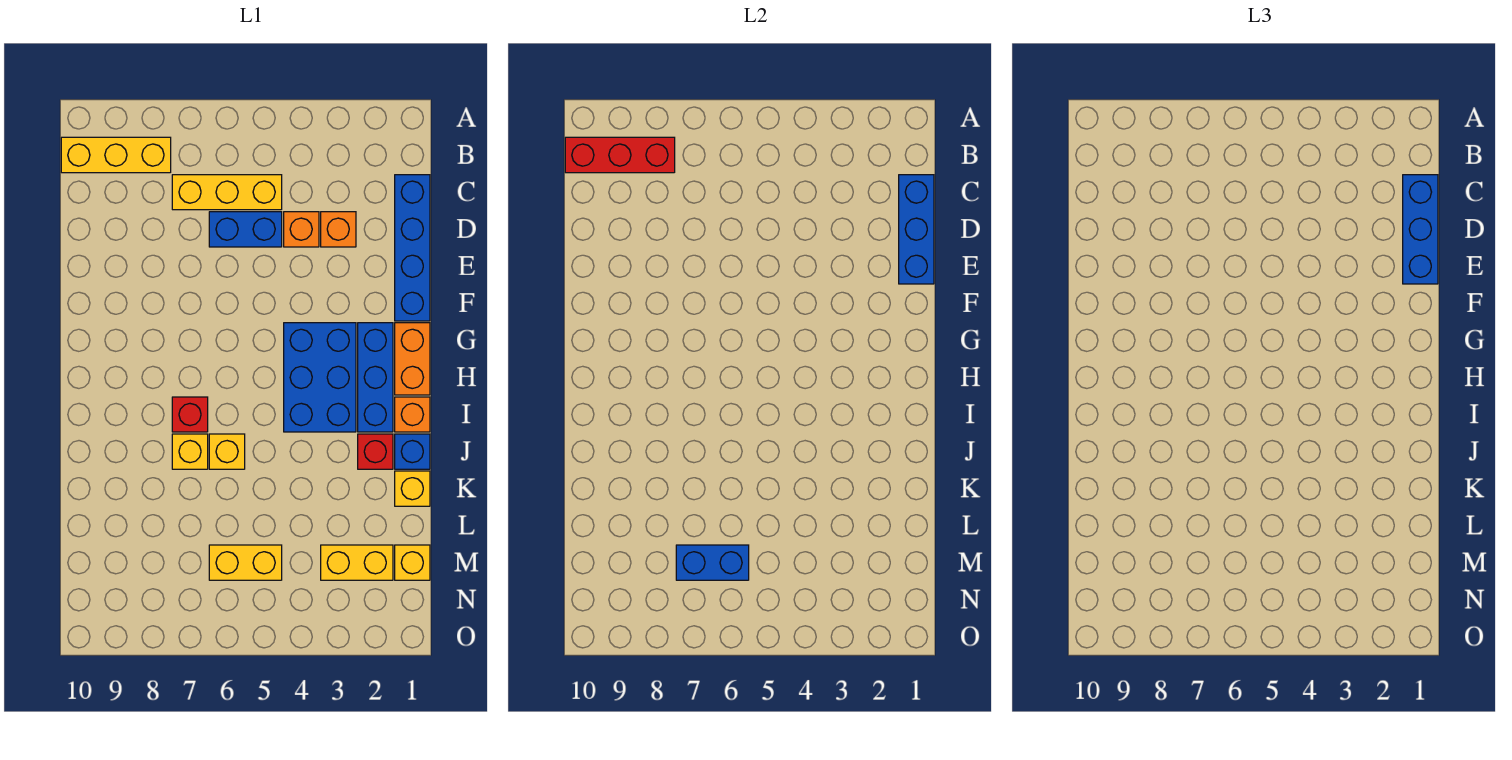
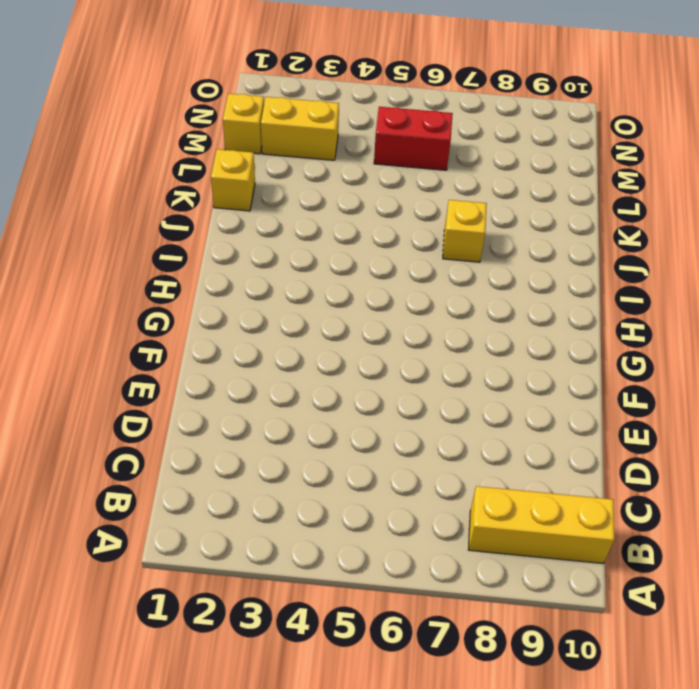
red brick M5:M6 level 1 -> yellow brick M5:M6 level 1
none -> blue brick C1:F1 level 1
none -> yellow brick C5:C7 level 1
none -> orange brick D3 level 1

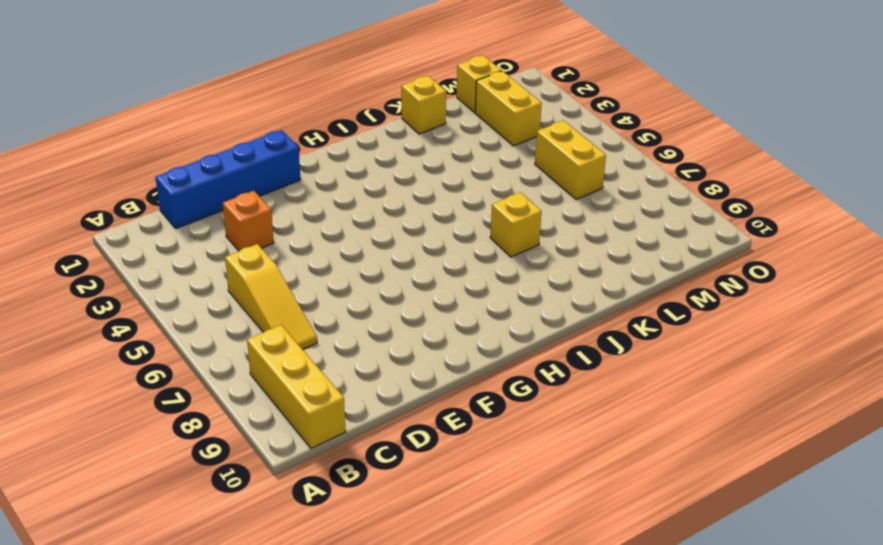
yellow slope C5:C7 level 1 top 5 -> yellow brick C5:C7 level 1
none -> orange brick D4 level 1
none -> blue brick D5:D6 level 1
none -> orange brick G1:H1 level 1

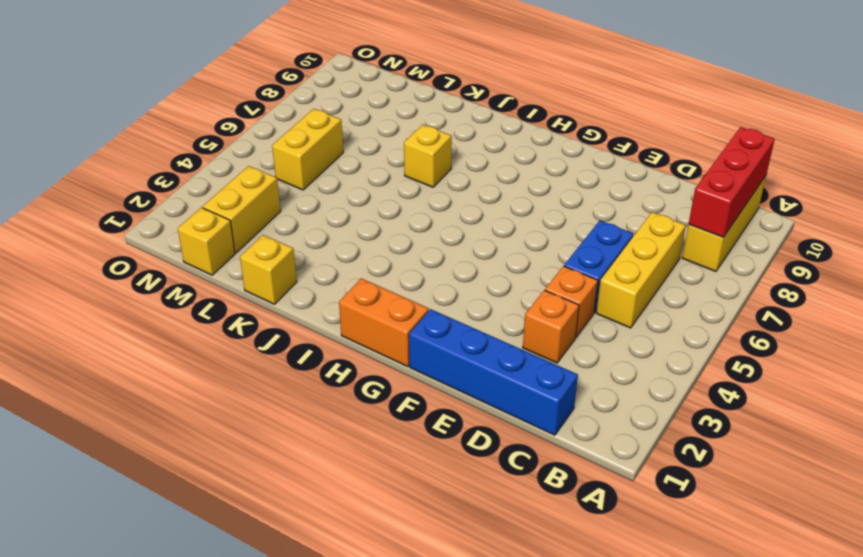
none -> blue brick G2:I2 level 1
none -> blue brick G3:I4 level 1
none -> orange brick I1 level 1

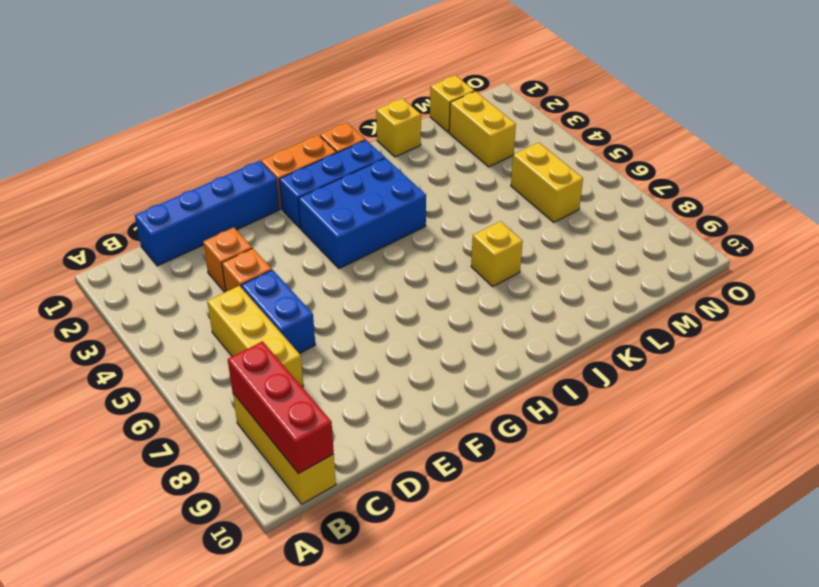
none -> red brick I7 level 1
none -> blue brick J1 level 1
none -> red brick J2 level 1

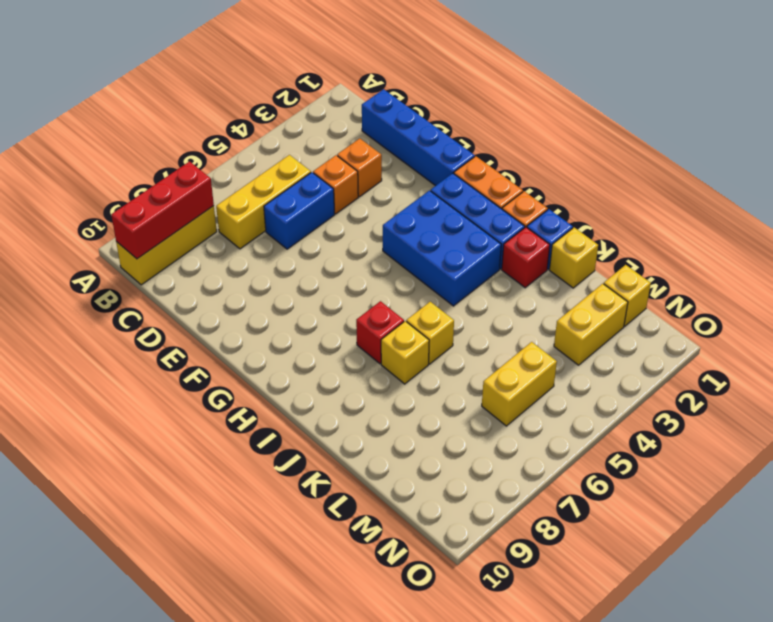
none -> blue brick C1:E1 level 2
none -> blue brick M6:M7 level 2
none -> blue brick C1:E1 level 3

